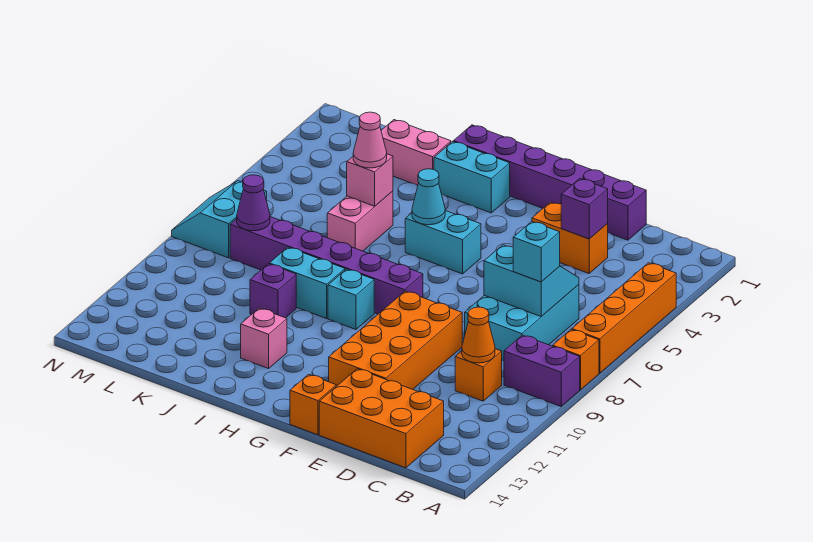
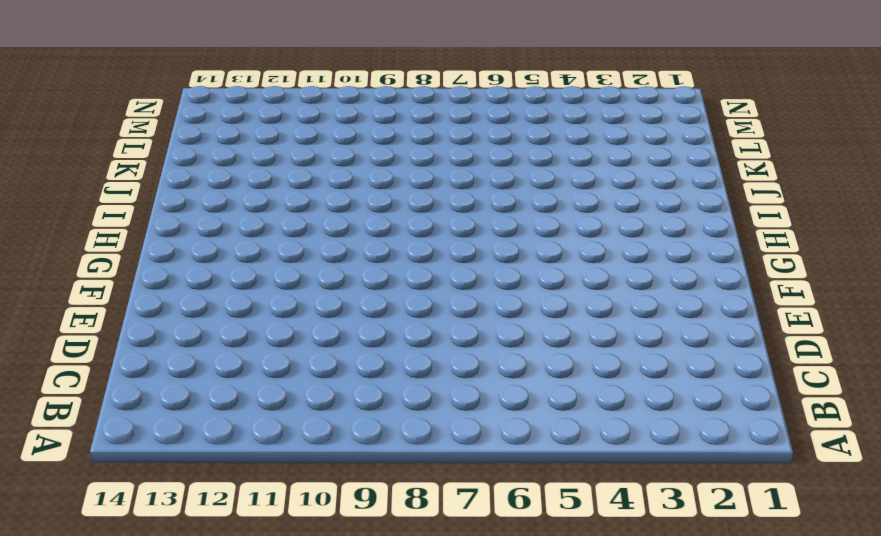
none -> orange brick A4:A7 level 1
none -> orange brick A8 level 1
none -> purple brick A9:B9 level 1

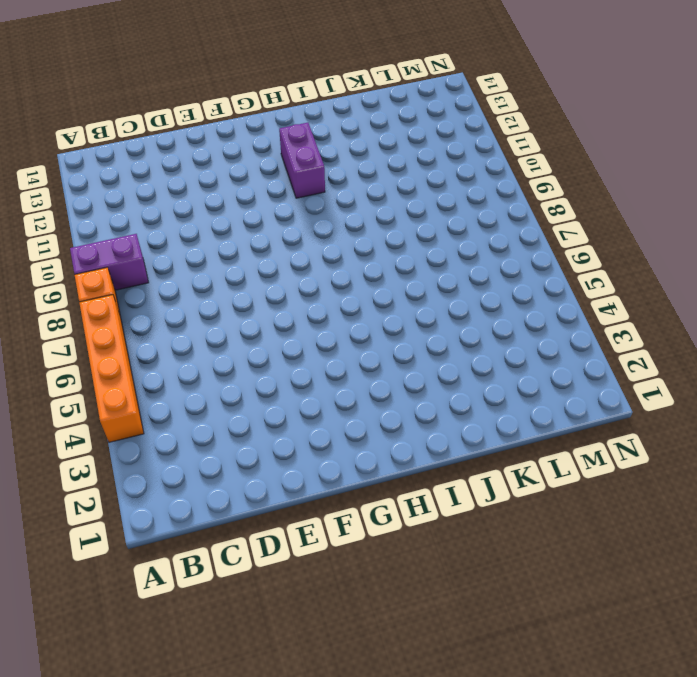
purple brick H11:H12 level 1 -> none
none -> cyan brick C6:D8 level 1
none -> orange brick C10 level 1
none -> orange brick C13:E14 level 1

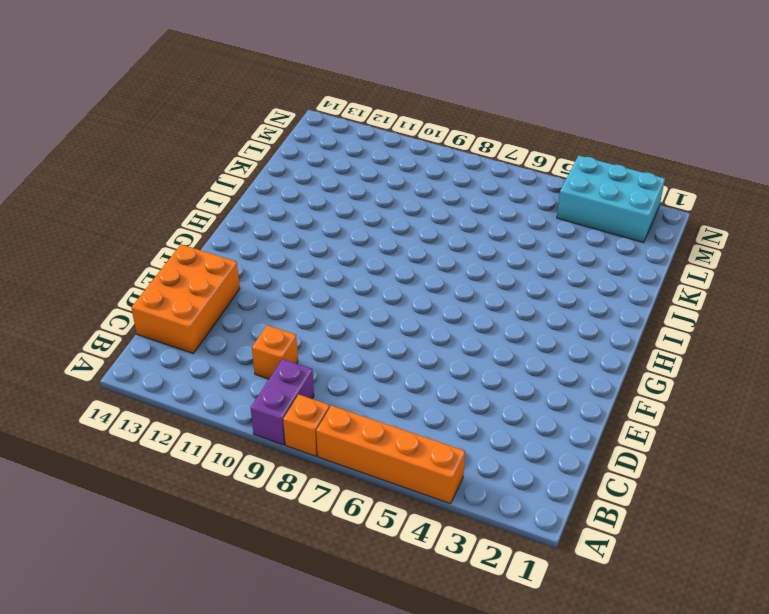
cyan brick M2:N4 level 1 -> cyan brick C6:D8 level 1
none -> purple brick D1:I1 level 1
none -> orange brick D3:E3 level 1
none -> orange brick E9:F12 level 1

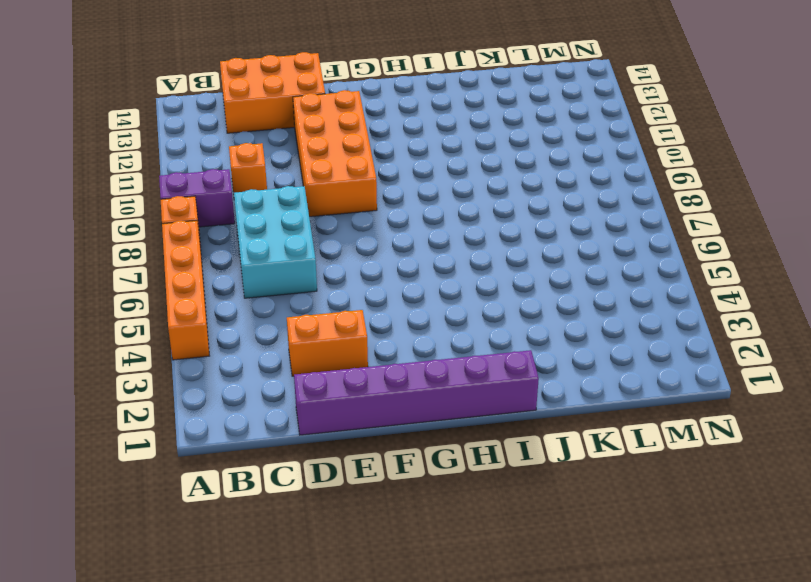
none -> orange brick F14 level 1
none -> cyan brick G5:H5 level 1
none -> purple brick G8:L8 level 1

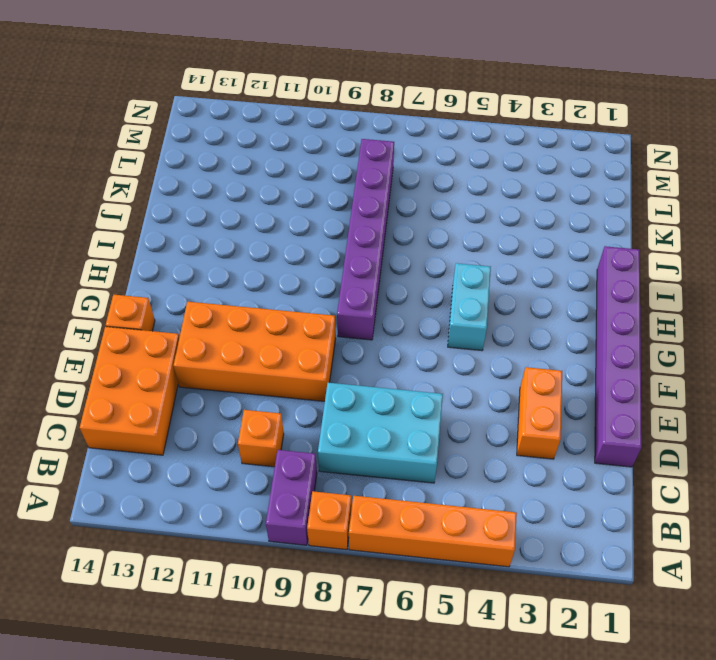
none -> cyan brick H2:I2 level 1
none -> cyan brick H9 level 1
none -> cyan brick I9:J9 level 1

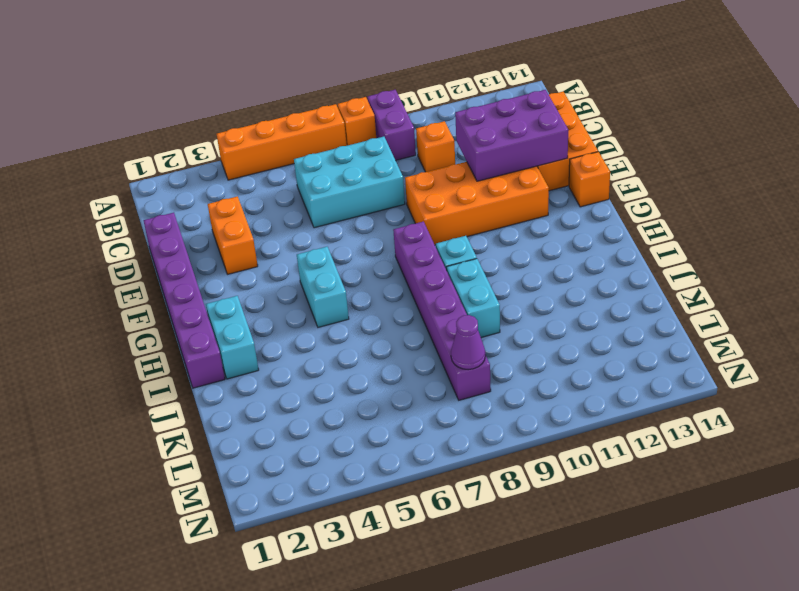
purple brick D11:E13 level 2 -> none
none -> pink brick I12 level 1
none -> pink brick J2:K2 level 1
none -> pink brick J5:J6 level 1

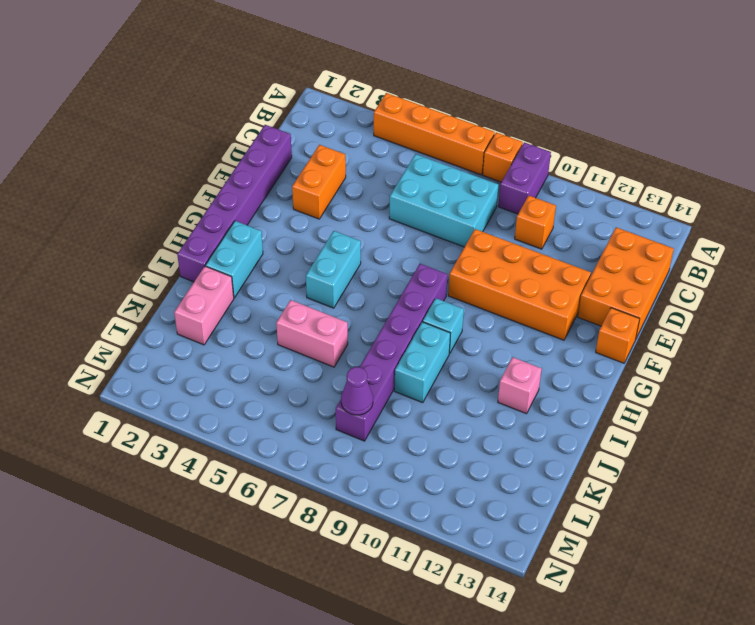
none -> purple brick J10 level 1
none -> cyan slope M7:N8 level 1 top M
none -> cyan slope C6:D7 level 2 top 7

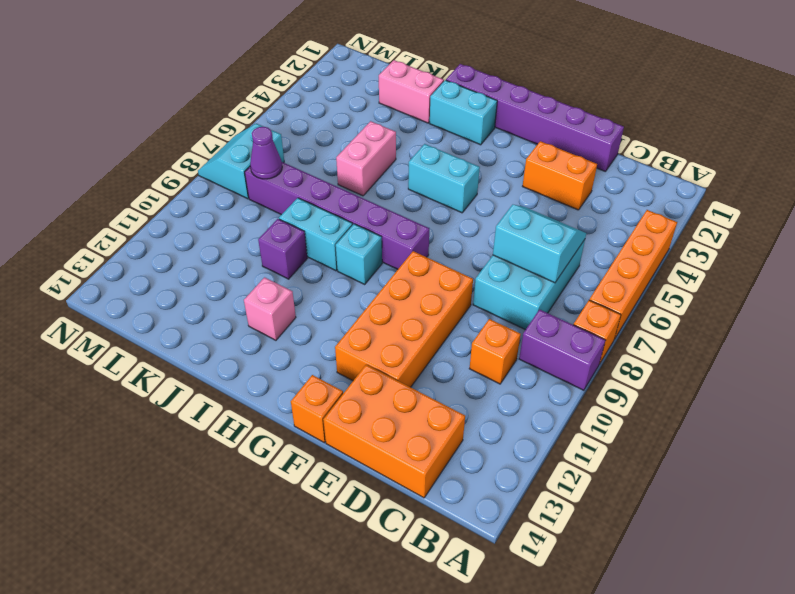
none -> orange cone C10 level 2
none -> purple brick D3 level 2
none -> cyan cone H5 level 2

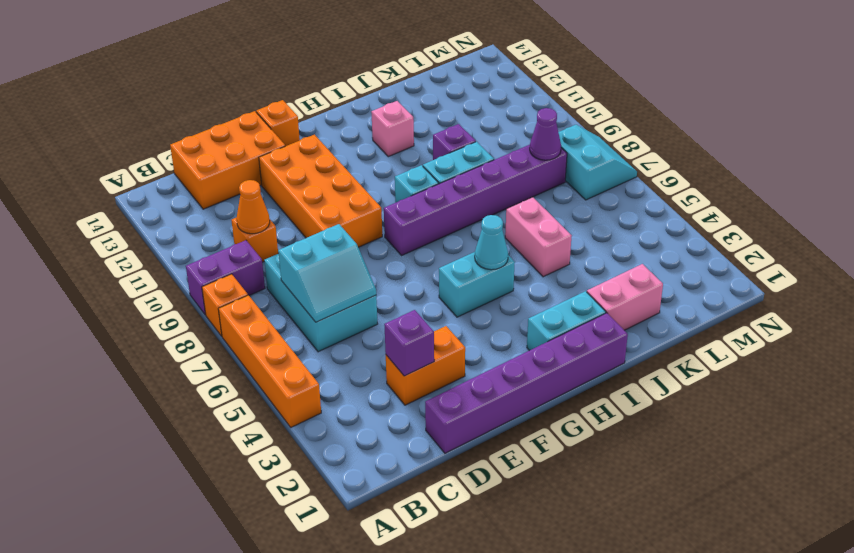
none -> pink brick J5 level 2
none -> cyan brick C7 level 3
none -> pink cone J5 level 3

